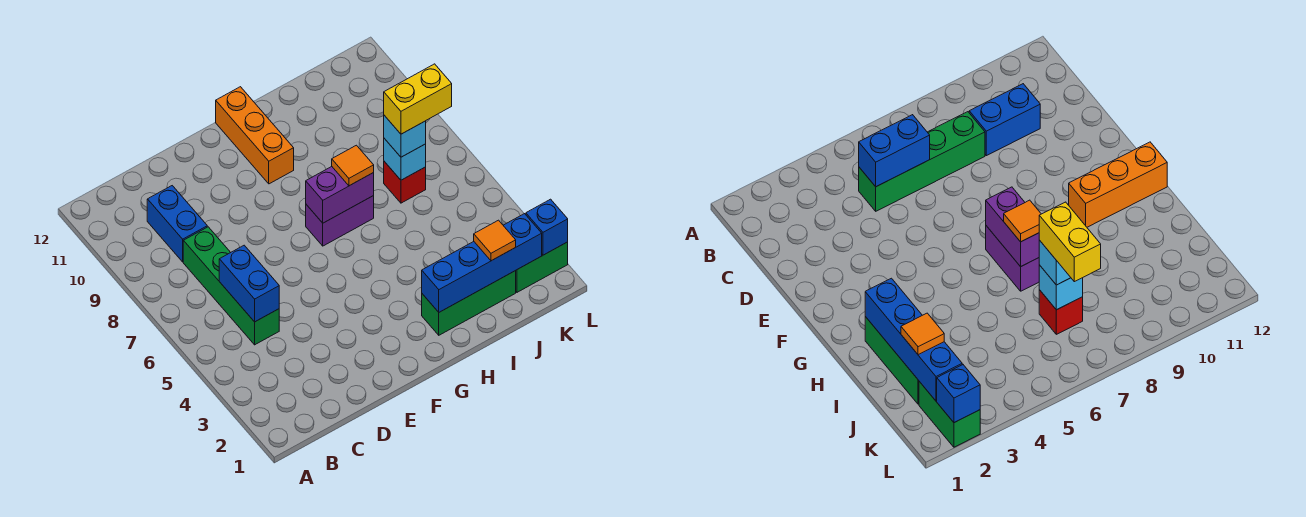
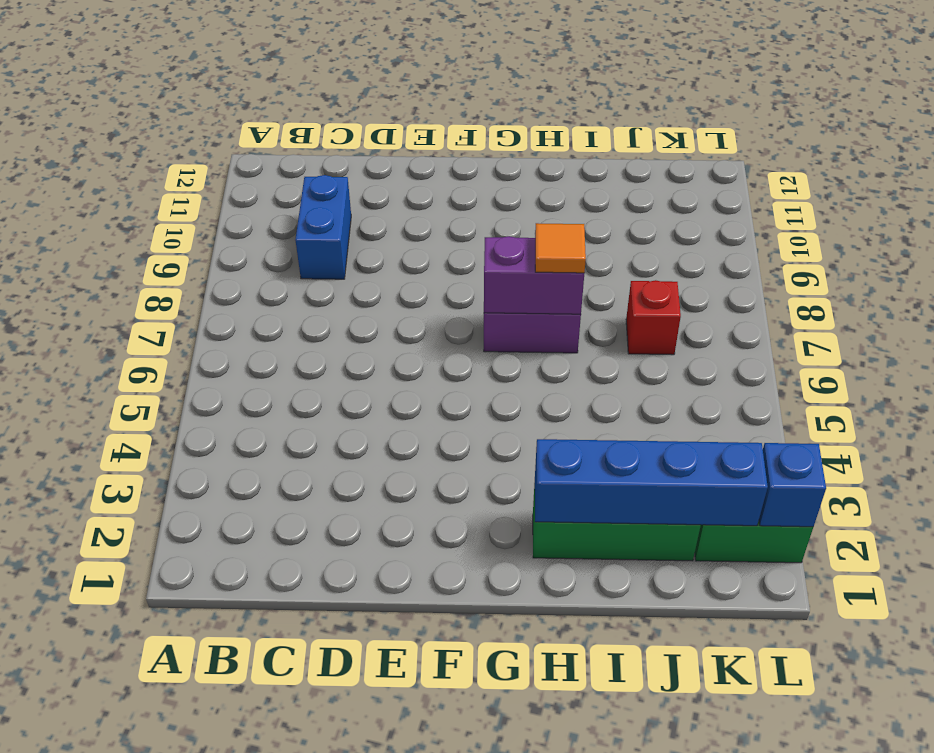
none -> green brick C5:C8 level 1
none -> orange brick G10:G12 level 1
none -> blue brick C5:C6 level 2

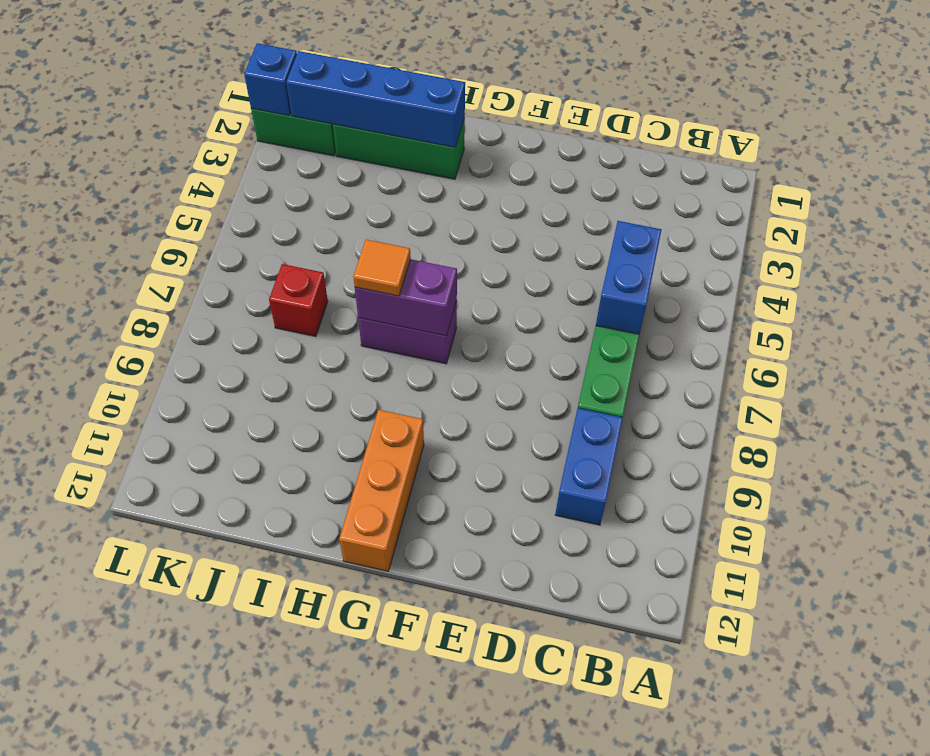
none -> cyan brick J7 level 2
none -> orange tile J2 level 3
none -> cyan brick J7 level 3

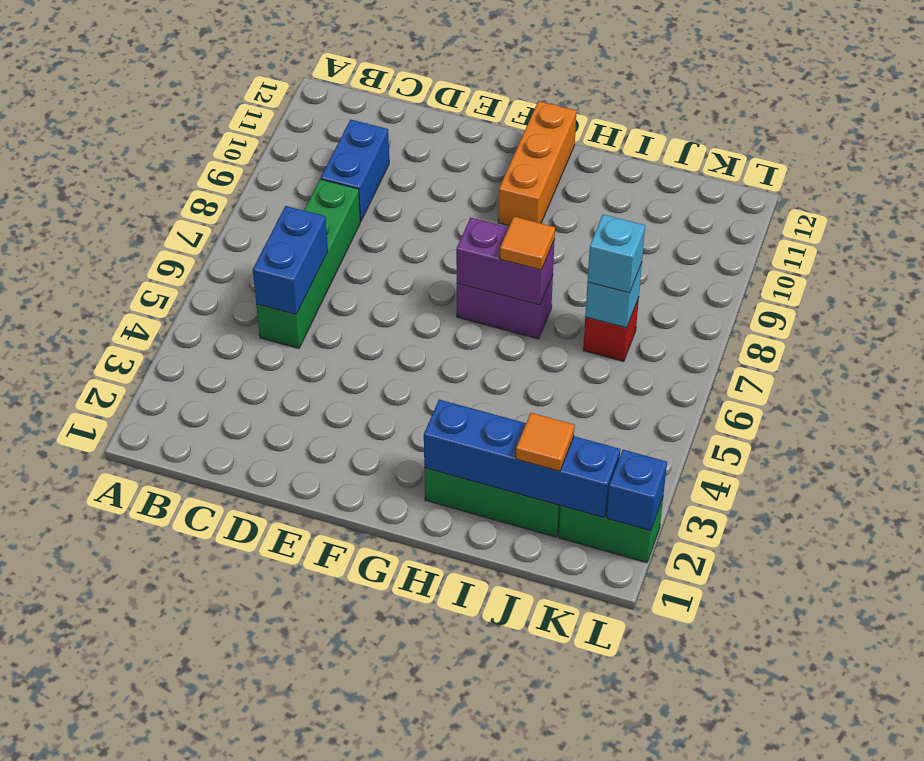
none -> yellow brick J7:K7 level 4

